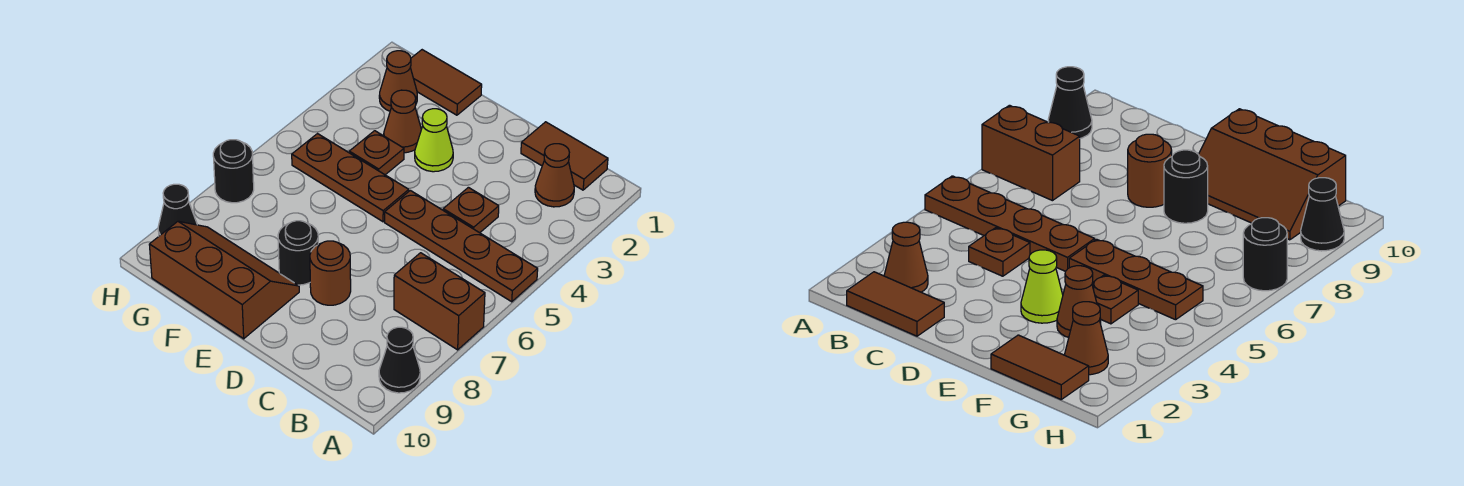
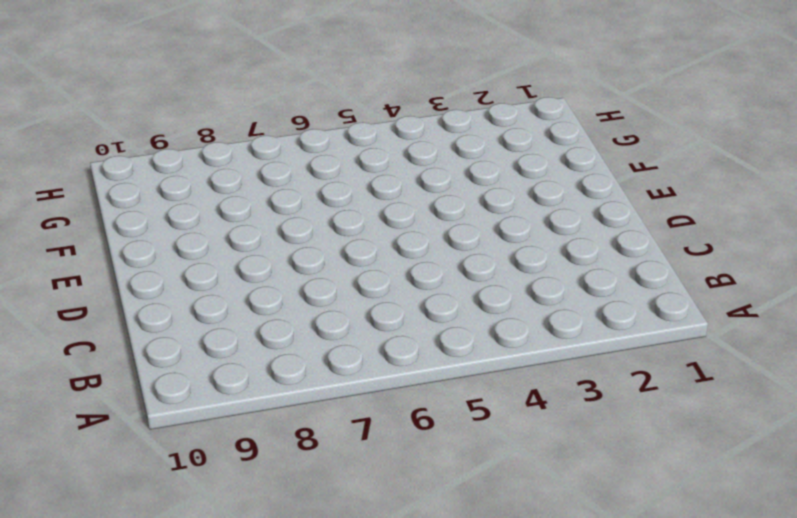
none -> brown plate A5:D5 level 1
none -> brown brick A7:B7 level 1
none -> black cone A9 level 1

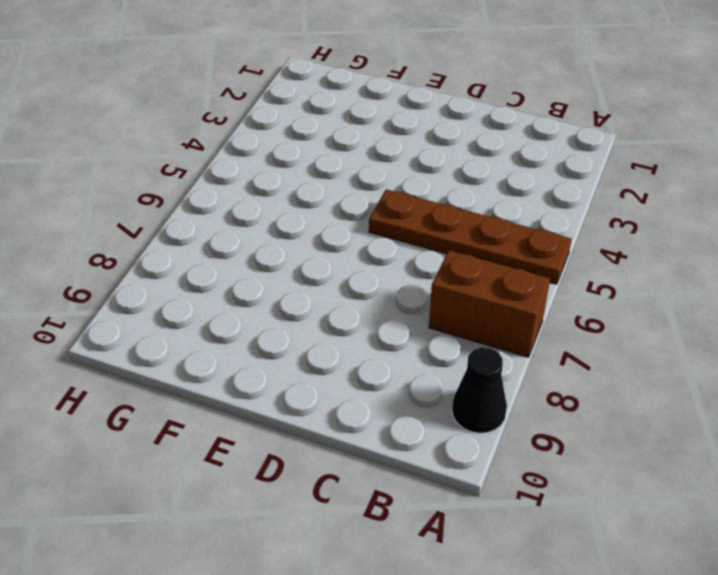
none -> brown tile B1:C1 level 1
none -> brown cone B2 level 1
none -> brown plate C4 level 1

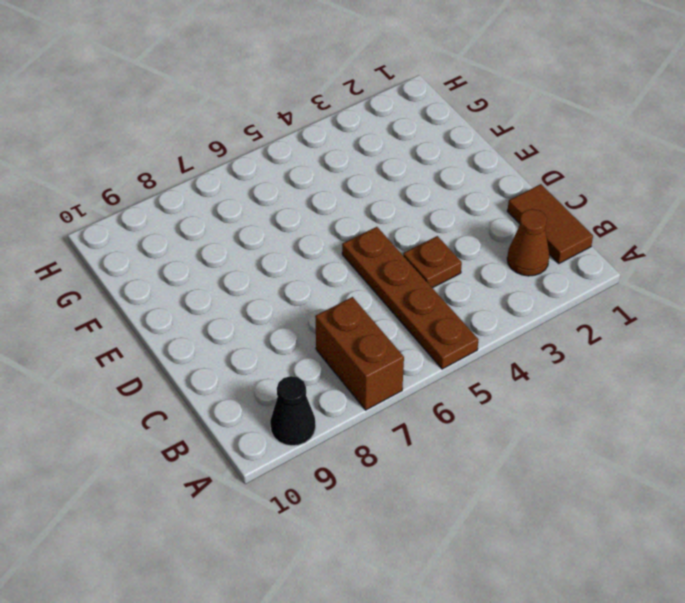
none -> brown round brick D8 level 1
none -> lime cone E3 level 1
none -> brown plate E5:G5 level 1

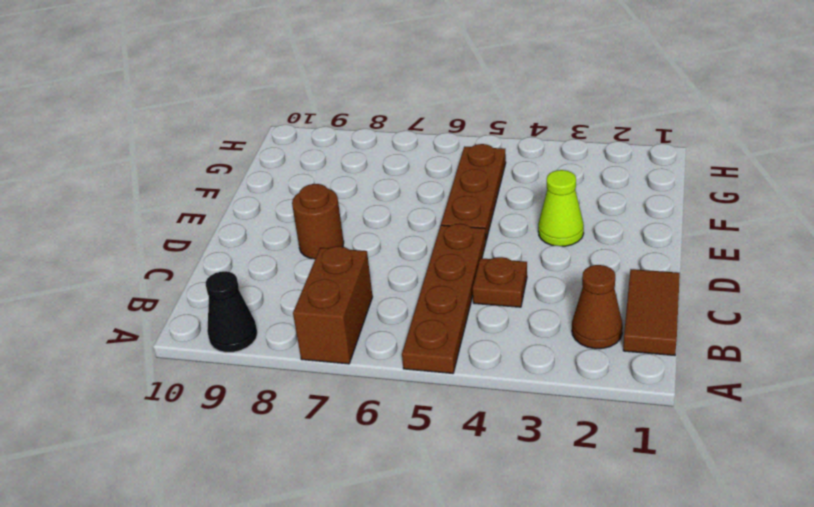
none -> black round brick E8 level 1
none -> brown slope E9:G10 level 1 top 10
none -> brown tile F1:G1 level 1

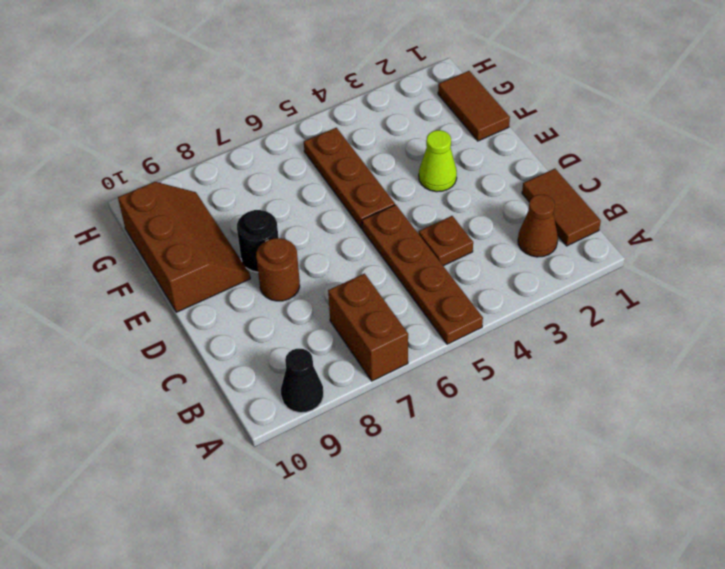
none -> brown cone F3 level 1
none -> brown plate F4 level 1
none -> brown cone G2 level 1

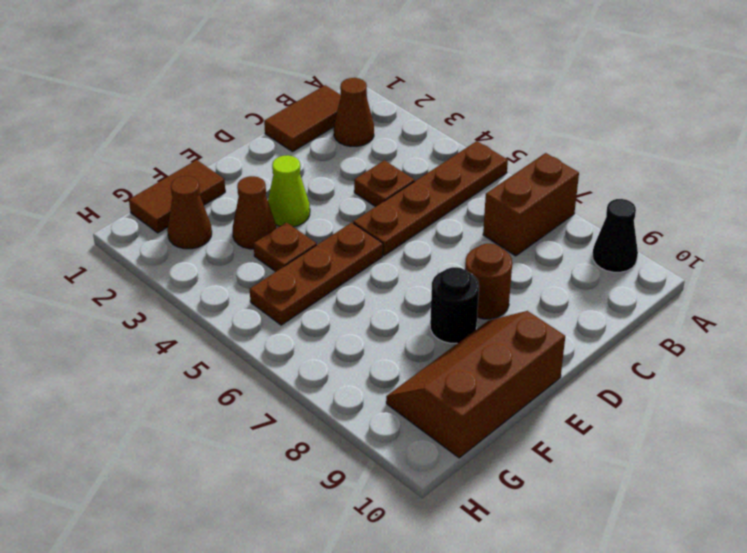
none -> black round brick H7 level 1
none -> black cone H9 level 1

